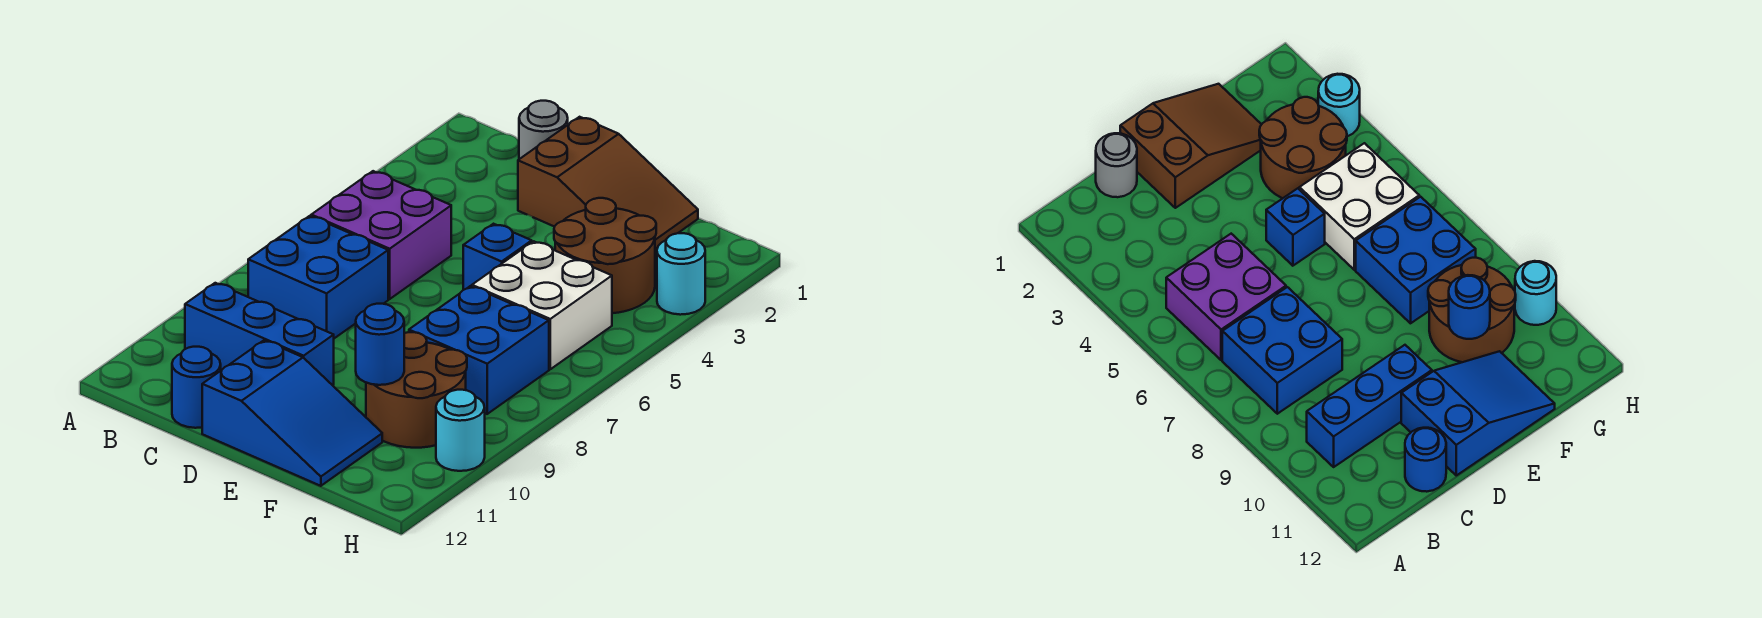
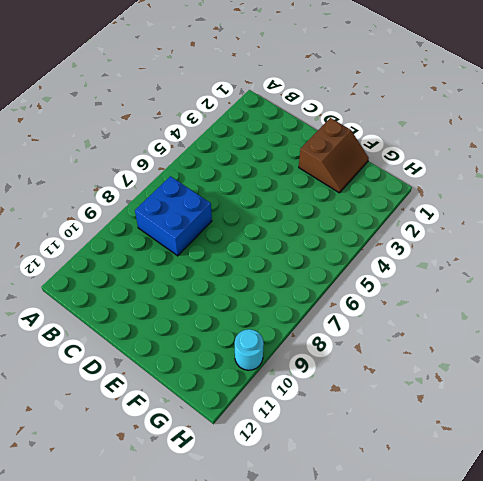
brown slope E1:F2 level 1 top E -> brown slope D1:F2 level 1 top D
none -> purple brick B5:C6 level 1
none -> blue brick B10:D10 level 1
none -> grey round brick C1 level 1

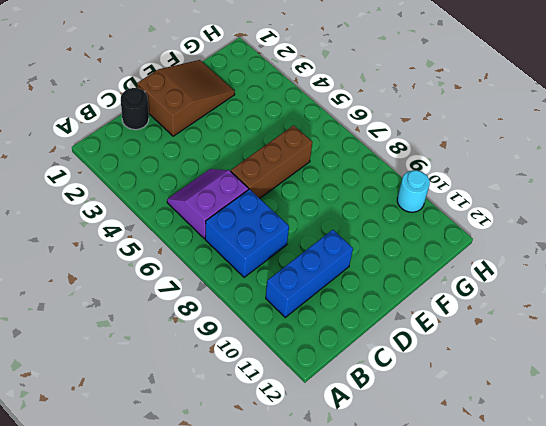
purple slope B5:C6 level 1 top 6 -> purple brick B5:C6 level 1
black round brick C1 level 1 -> grey round brick C1 level 1
brown brick D6:F6 level 1 -> white brick F5:G6 level 1
none -> blue round brick C12 level 1
none -> blue slope D11:F12 level 1 top D
none -> blue brick E5 level 1

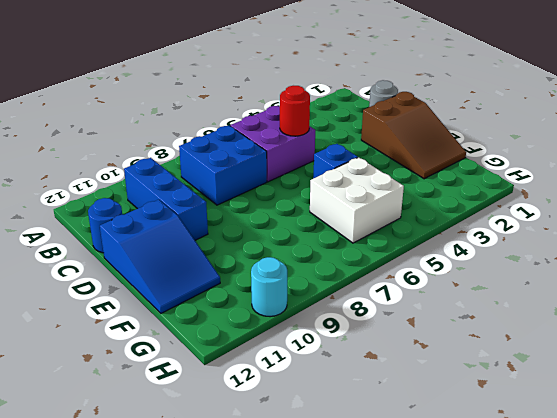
red round brick C5 level 2 -> none
none -> brown round brick F3:G4 level 1
none -> blue brick F7:G8 level 1
none -> brown round brick F9:G10 level 1

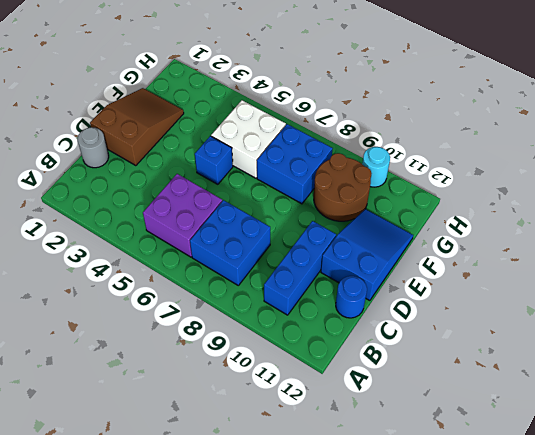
none -> brown round brick F3:G4 level 1
none -> cyan round brick H3 level 1
none -> blue round brick F10 level 2

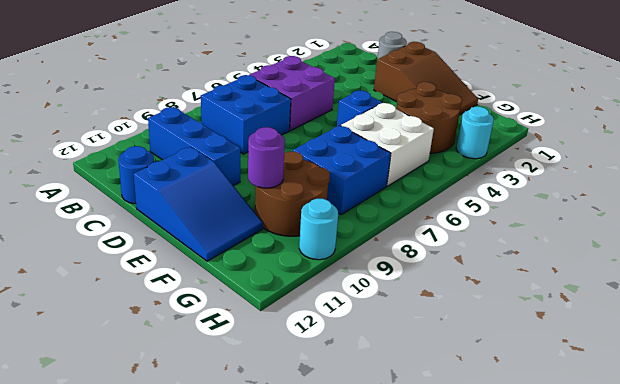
purple round brick F10 level 2 -> blue round brick F10 level 2

